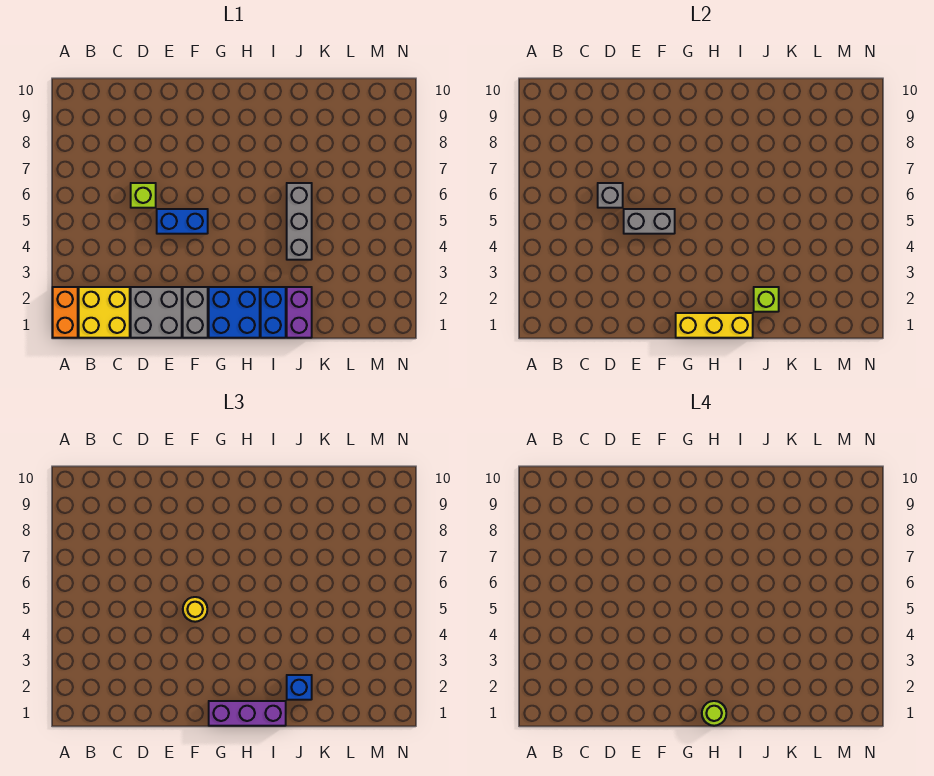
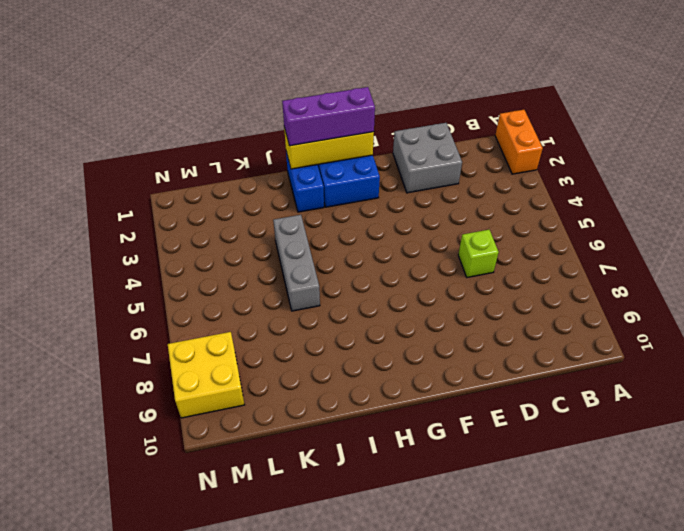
yellow brick M8:N9 level 1 -> yellow brick B1:C2 level 1
none -> blue brick E5:F5 level 1
none -> grey brick F1:F2 level 1
none -> purple brick J1:J2 level 1

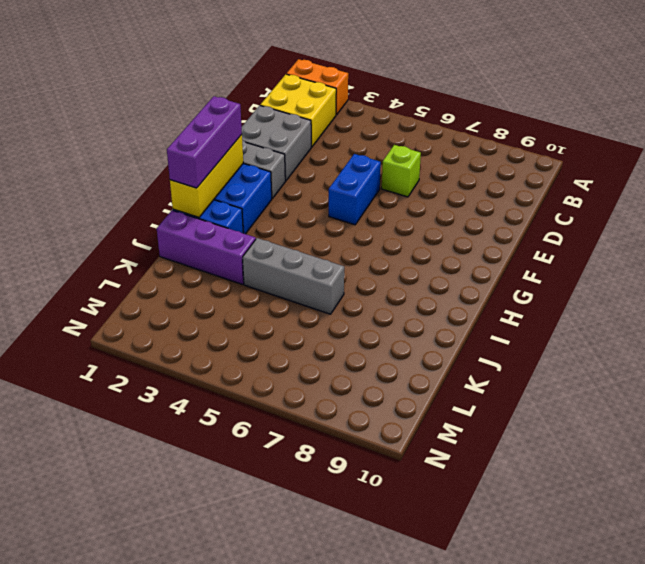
purple brick J1:J3 level 1 -> purple brick J1:J2 level 1
none -> grey brick D6 level 2
none -> grey brick E5:F5 level 2
none -> lime brick J2 level 2

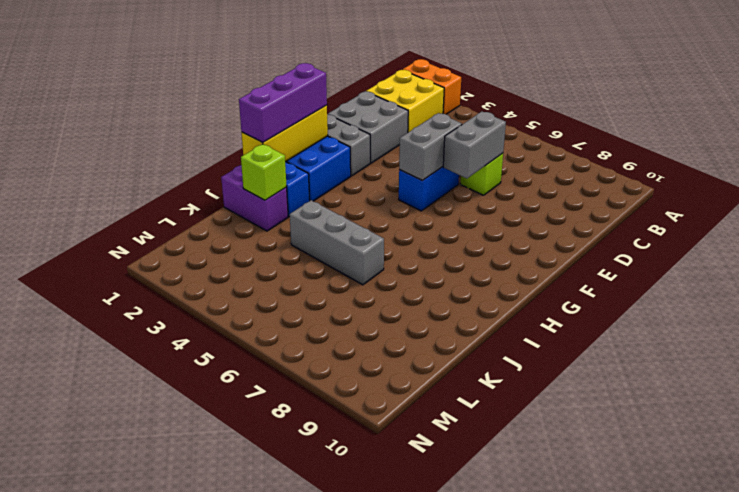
grey brick D6:E6 level 2 -> grey brick D6 level 2
none -> yellow round brick F5 level 3
none -> blue brick J2 level 3
none -> lime round brick H1 level 4

